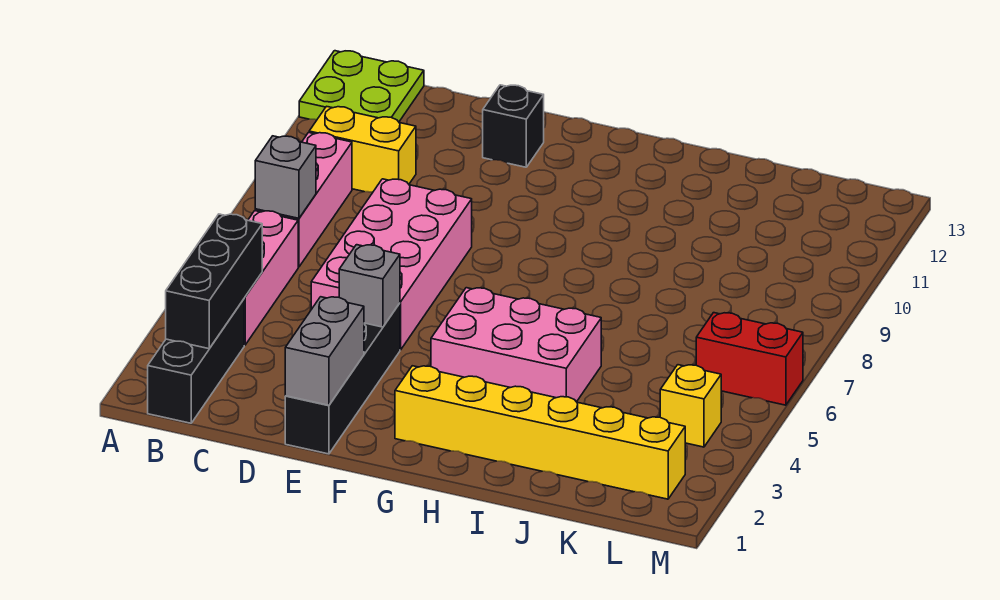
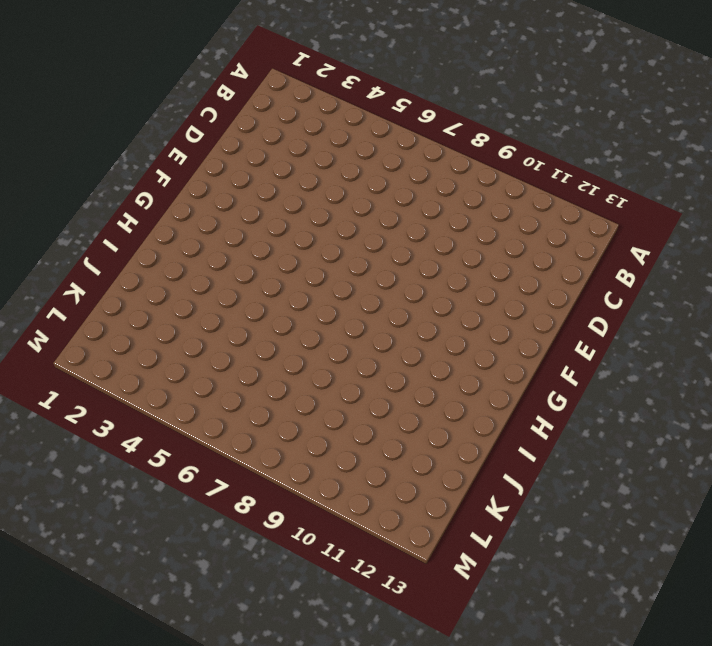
none -> lime plate A12:B13 level 1
none -> black brick B1:B3 level 1
none -> pink brick B4:B6 level 1

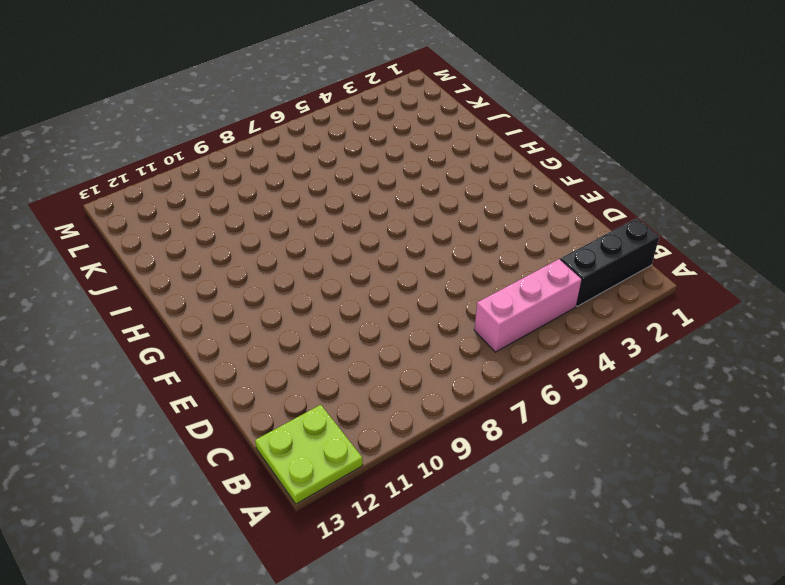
none -> pink brick B7:B9 level 1
none -> yellow brick B10:C10 level 1
none -> pink brick D5:E8 level 1

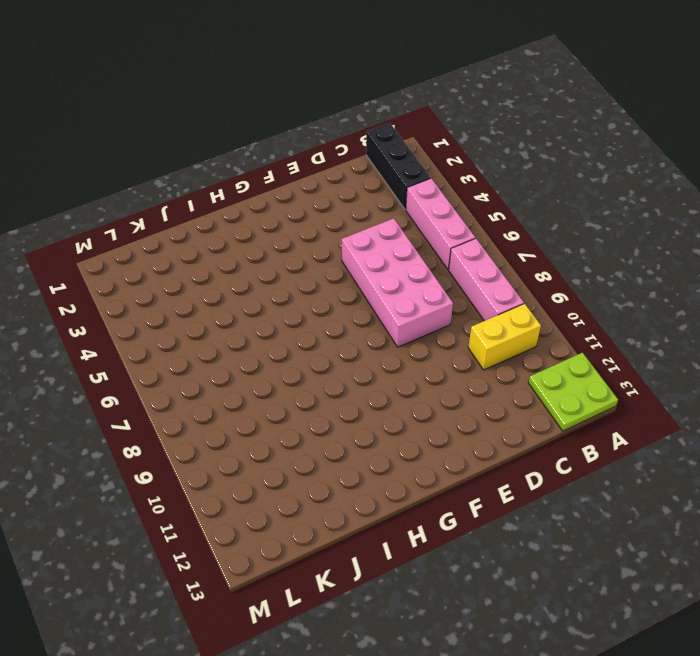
none -> black brick E1:E4 level 1
none -> black brick E12 level 1
none -> yellow brick G2:L2 level 1

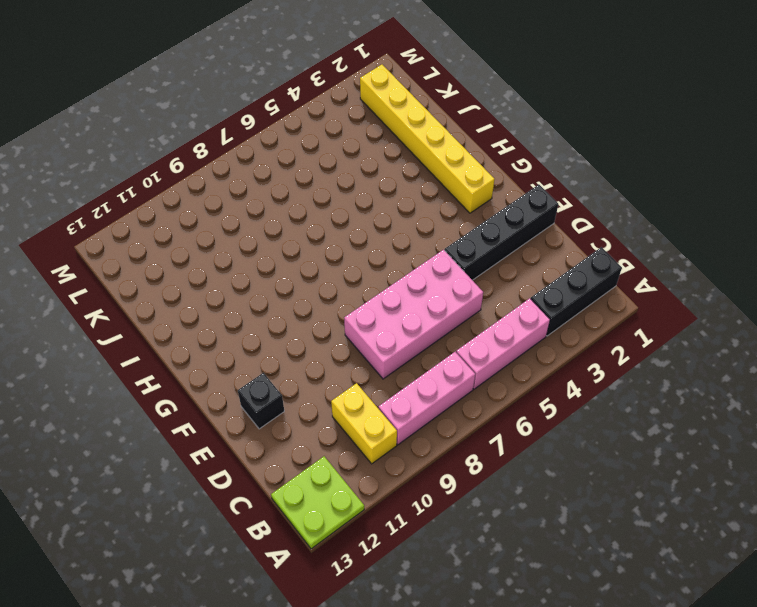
none -> pink brick G4:I5 level 1
none -> yellow brick L4 level 1
none -> red brick L6:M6 level 1

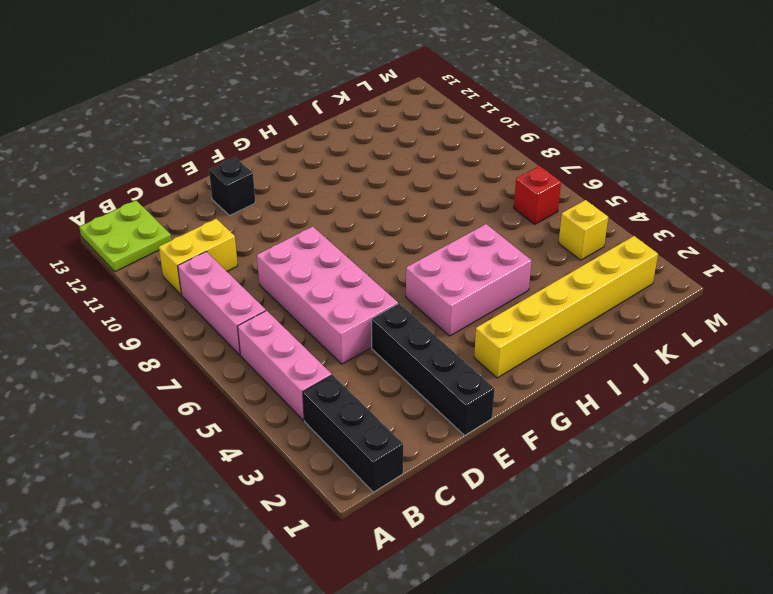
red brick L6 level 1 -> red brick L6:M6 level 1
none -> black brick B2:B4 level 2
none -> grey brick B7 level 2
none -> grey brick E1:E2 level 2

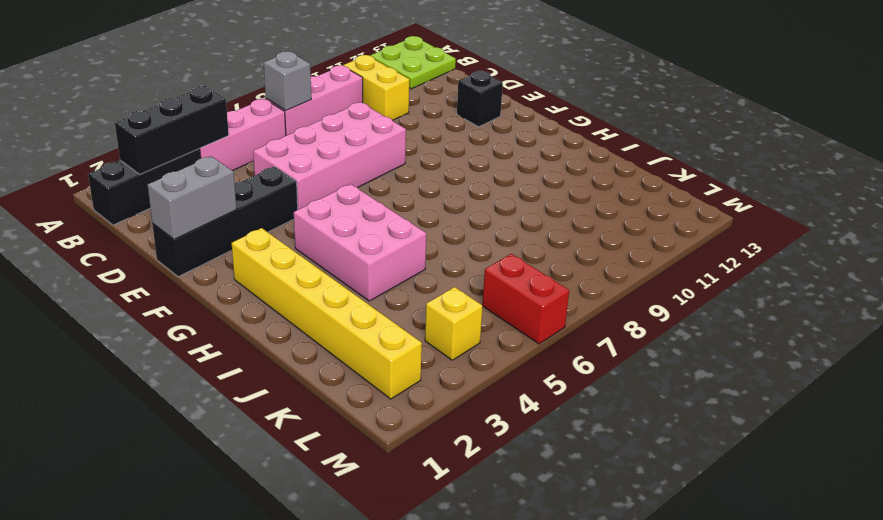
none -> grey brick E4 level 2

